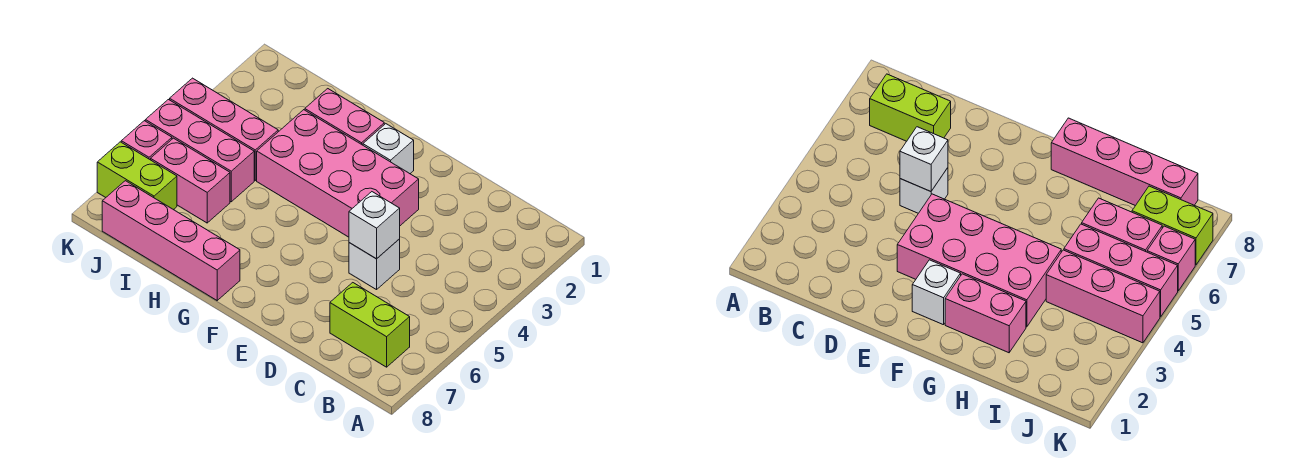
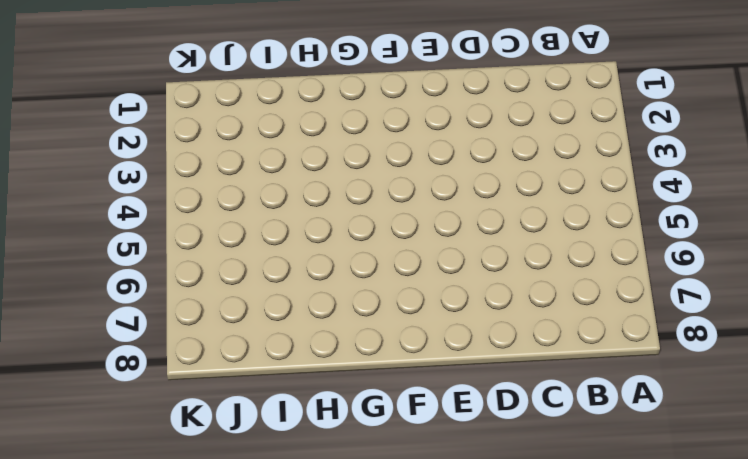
none -> lime brick B7:C7 level 1
none -> white brick D5 level 1
none -> pink brick E3:H4 level 1

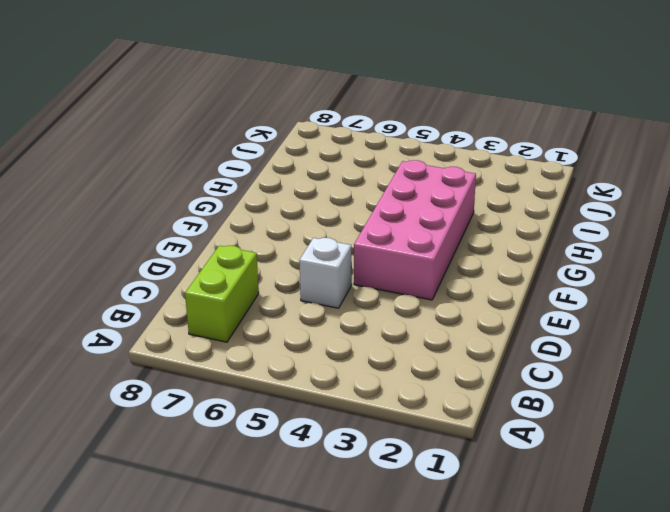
none -> white brick F2 level 1
none -> pink brick G2:H2 level 1
none -> pink brick G8:J8 level 1

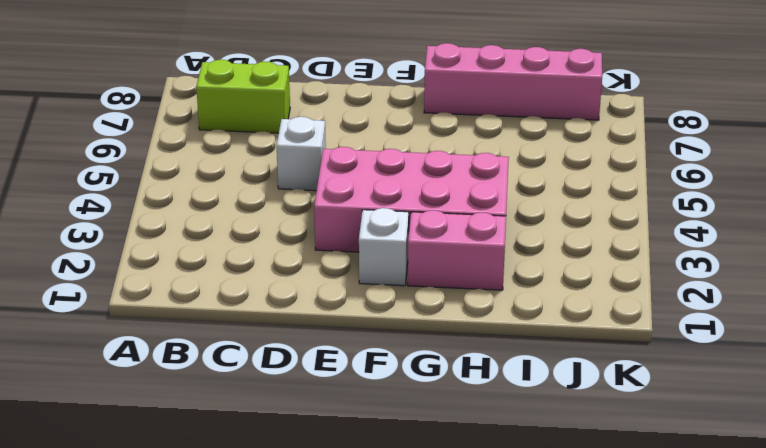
none -> pink brick I4:K4 level 1
none -> pink brick I5:K5 level 1
none -> pink brick I6:J6 level 1

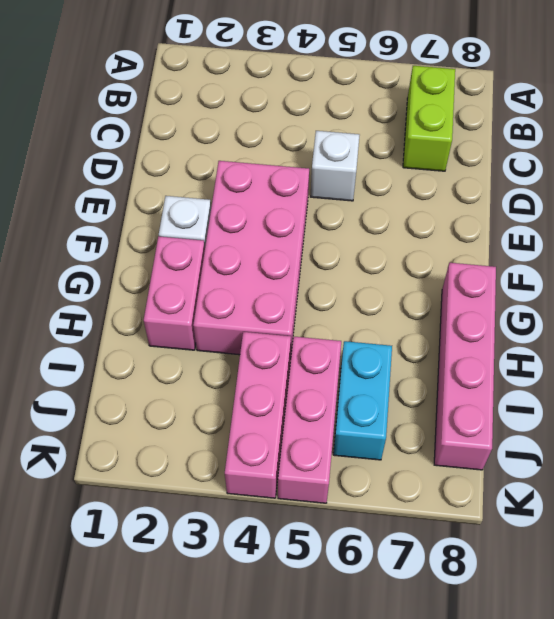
cyan brick I6:J6 level 1 -> pink brick I6:J6 level 1
none -> lime brick J7:K7 level 1
none -> pink brick K6 level 1
none -> white brick D5 level 2

